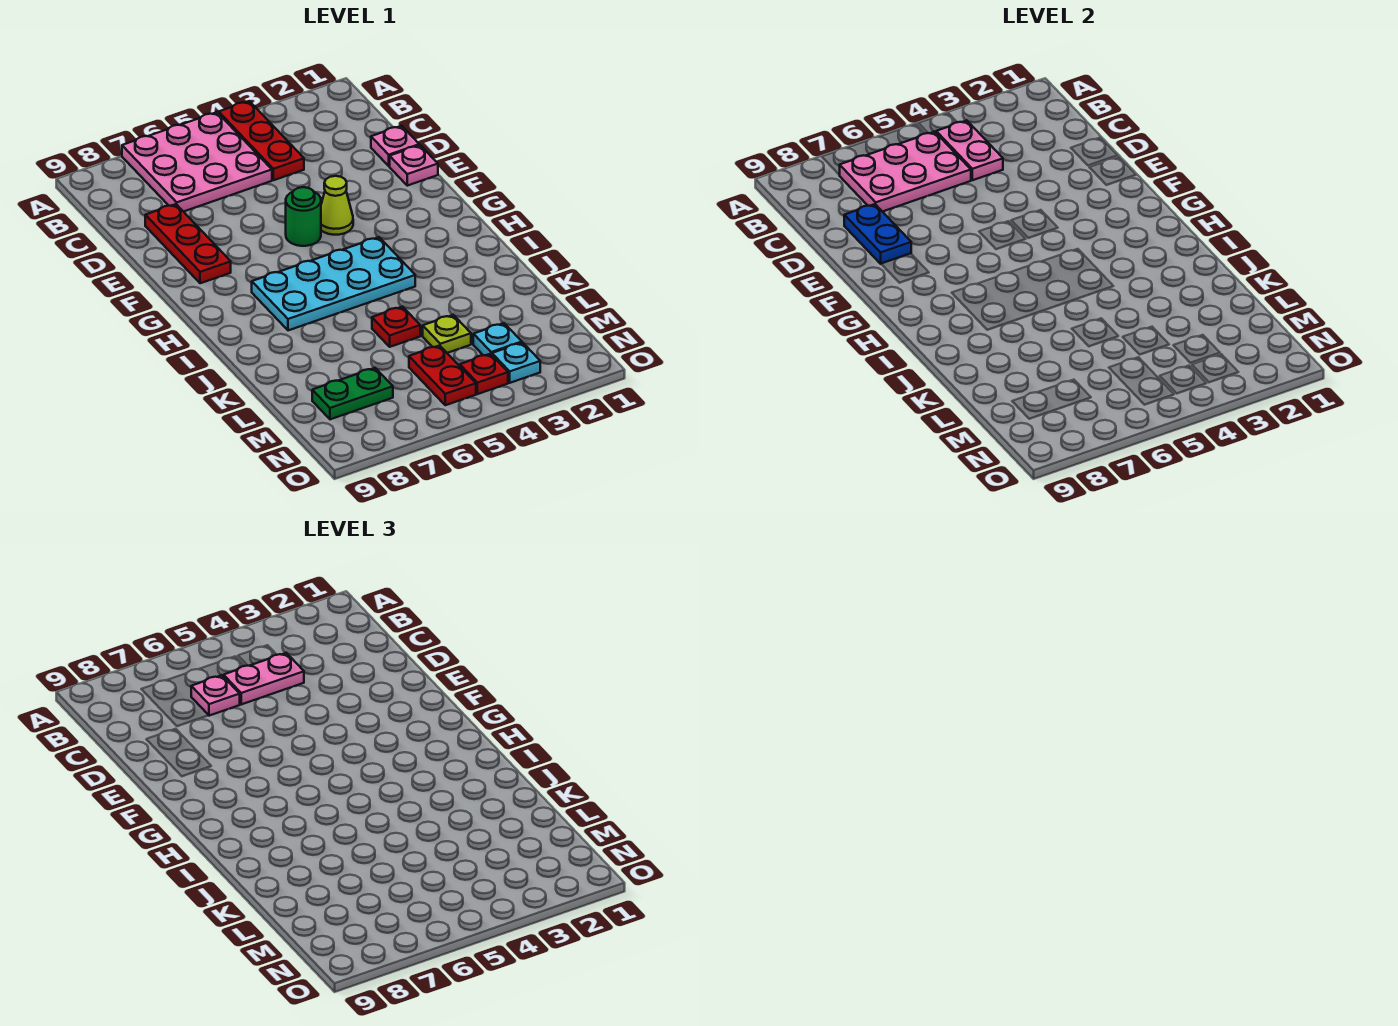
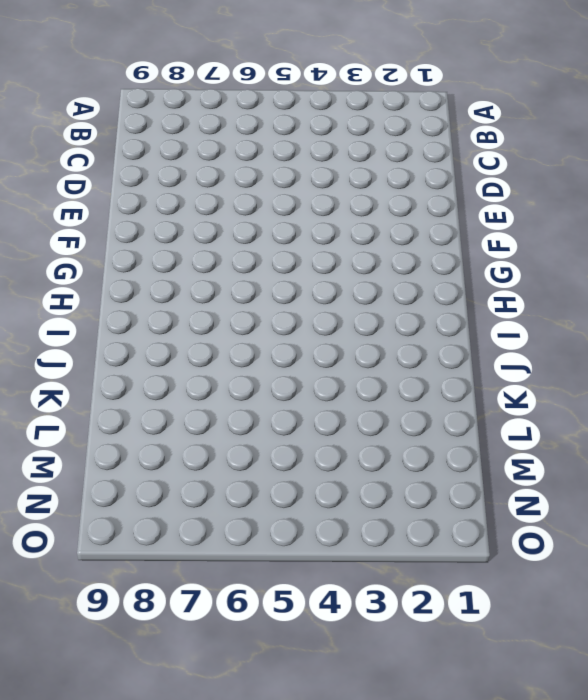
none -> red plate A4:C4 level 1
none -> pink plate A5:C7 level 1
none -> pink plate D1 level 1

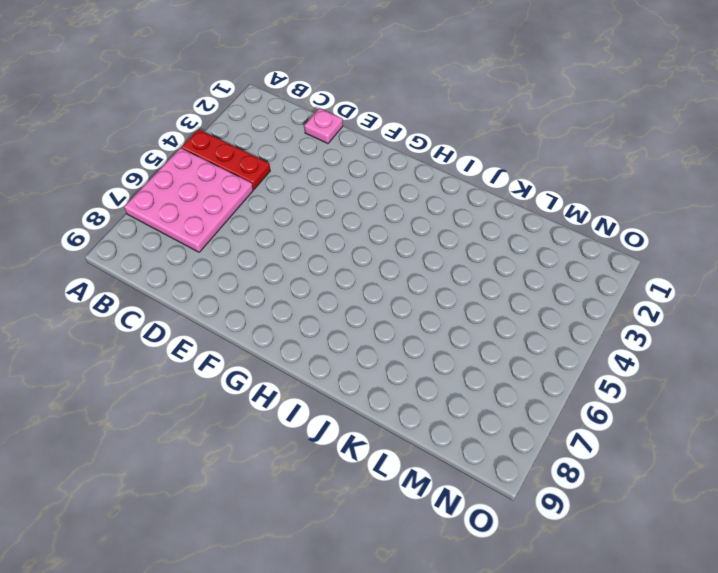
none -> red plate D8:F8 level 1
none -> pink plate E1 level 1
none -> lime cone F4 level 1

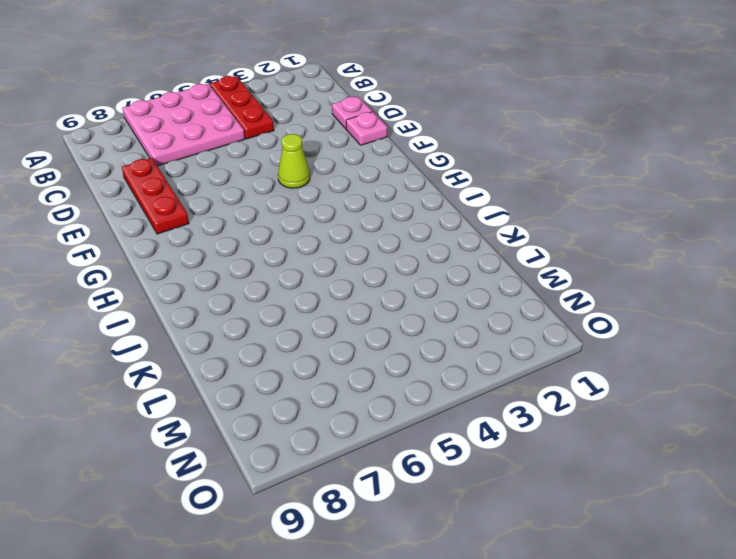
none -> green round brick F5 level 1
none -> cyan plate H4:I7 level 1
none -> red plate K5 level 1

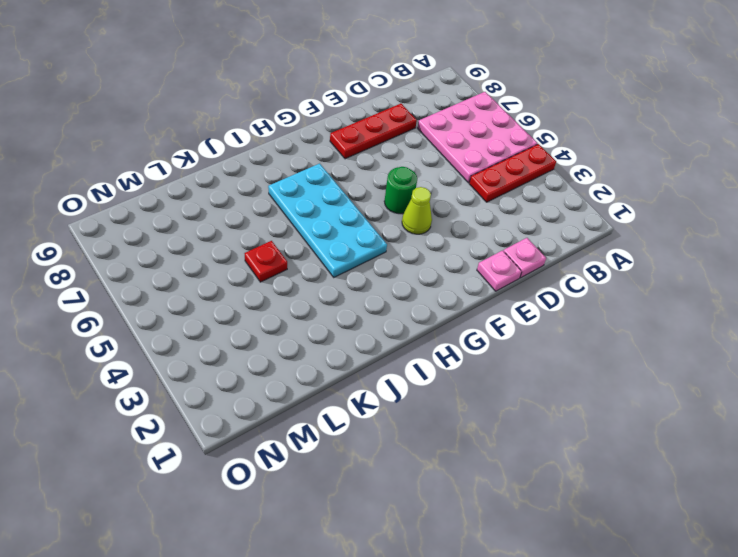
none -> lime plate L4 level 1
none -> cyan plate M3 level 1
none -> red plate M5:N5 level 1

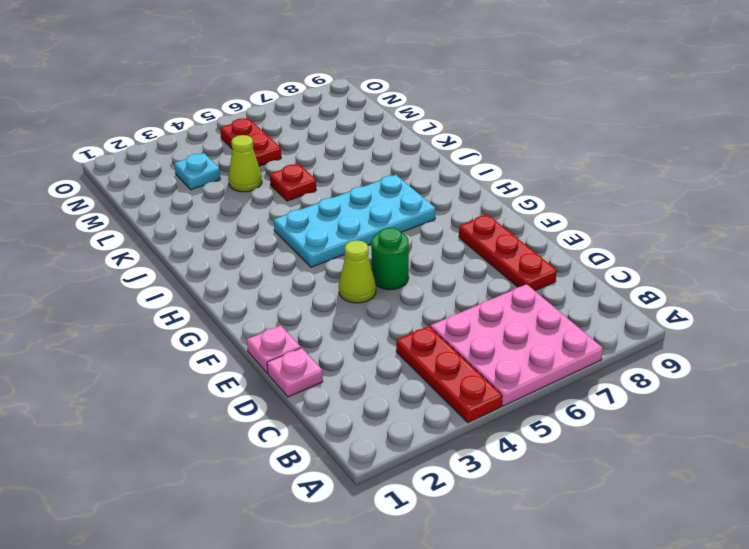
lime cone L4 level 1 -> lime plate L4 level 1
none -> green plate M7:M8 level 1
none -> cyan plate N3 level 1
none -> red plate N4 level 1

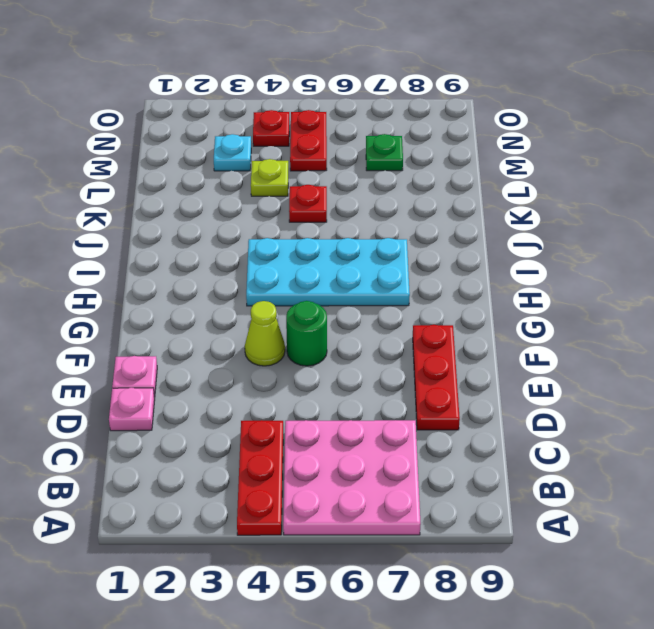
green plate M7 level 1 -> green plate M7:M8 level 1
none -> cyan plate N3 level 1
none -> pink plate B4:C4 level 2
none -> pink plate B5:C7 level 2

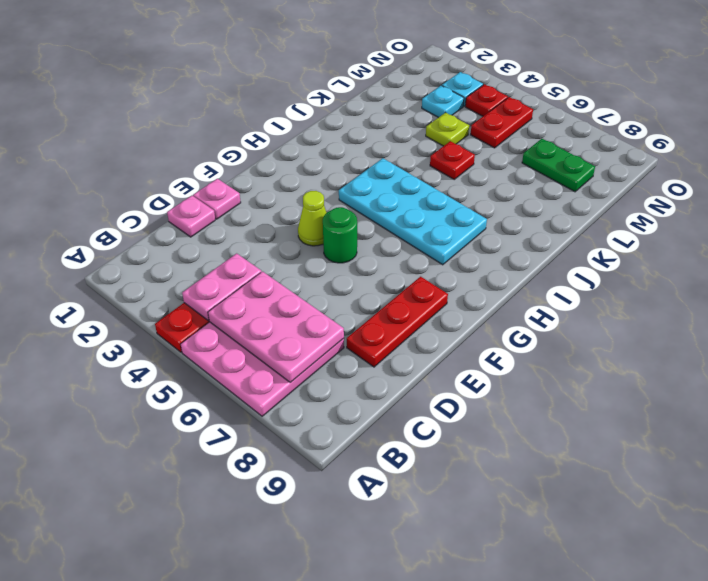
none -> blue plate D8:E8 level 2
none -> pink plate C4:C5 level 3
none -> pink plate C6 level 3

